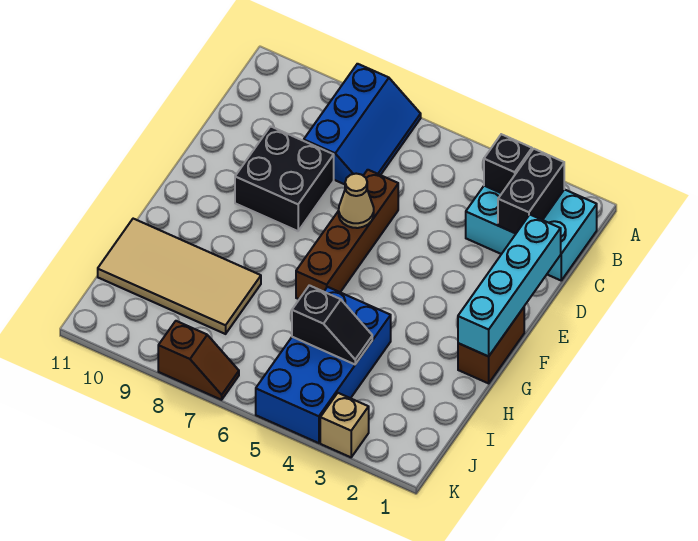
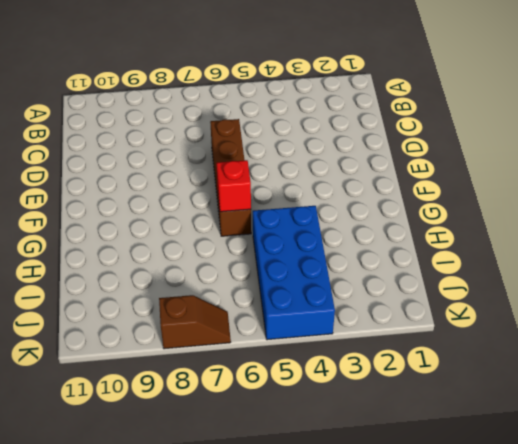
red brick G6 level 2 -> none
none -> blue slope A7:C8 level 1 top 8
none -> cyan brick B1:C3 level 1
none -> black brick D8:E9 level 1

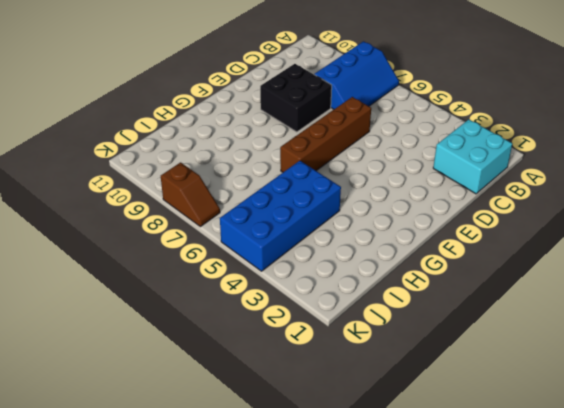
cyan brick B1:C2 level 1 -> cyan brick B1:C3 level 1
none -> brown brick F1:G1 level 1
none -> tan tile H8:I11 level 1
none -> tan brick K3 level 1

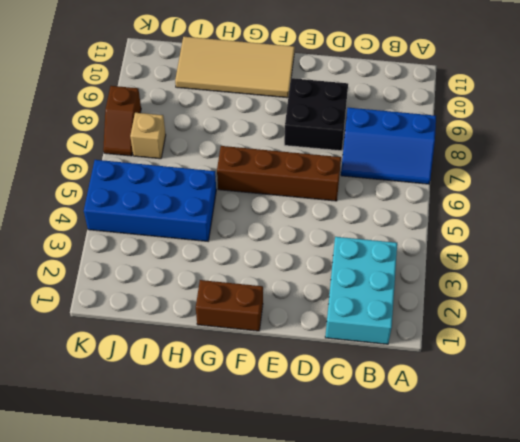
tan tile F10:I11 level 1 -> tan tile H8:I11 level 1
tan brick J7 level 1 -> tan brick K3 level 1
none -> black brick B2:C2 level 2
none -> black brick B3 level 2
none -> cyan brick D1:G1 level 2

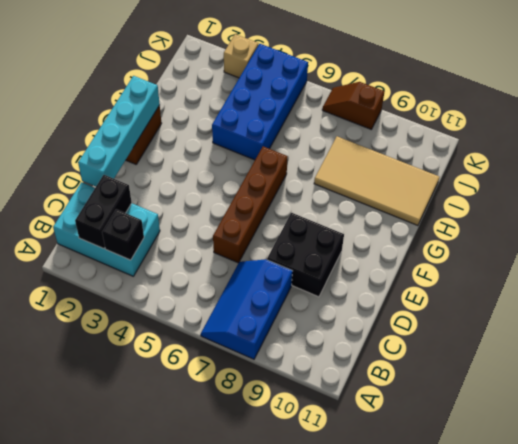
none -> tan cone E6 level 2
none -> black slope I4:I5 level 2 top 5

